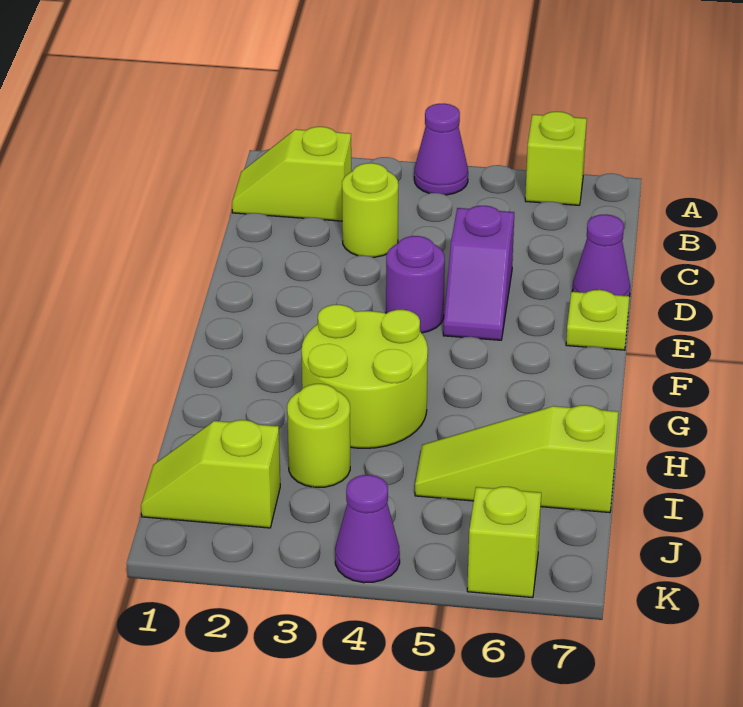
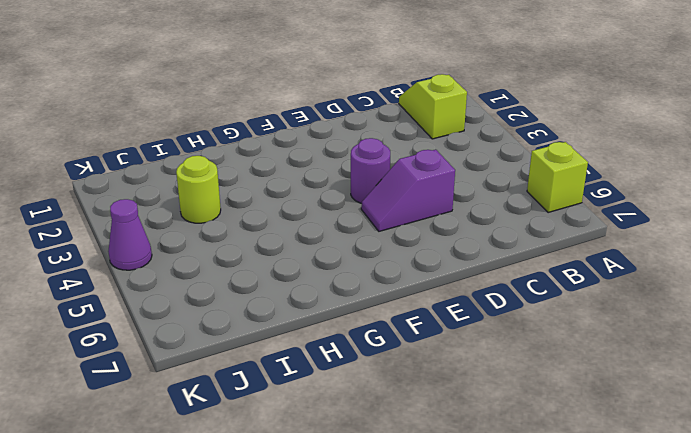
none -> purple cone A4 level 1
none -> lime round brick C3 level 1
none -> purple cone D7 level 1

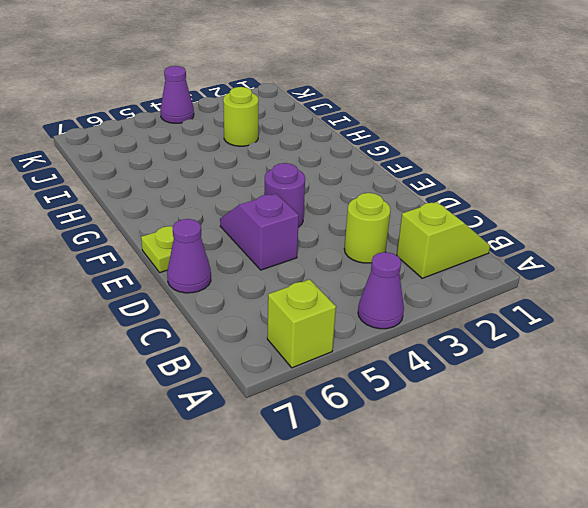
none -> lime round brick G3:H4 level 1
none -> lime slope I5:I7 level 1 top 7
none -> lime slope J1:J2 level 1 top 2

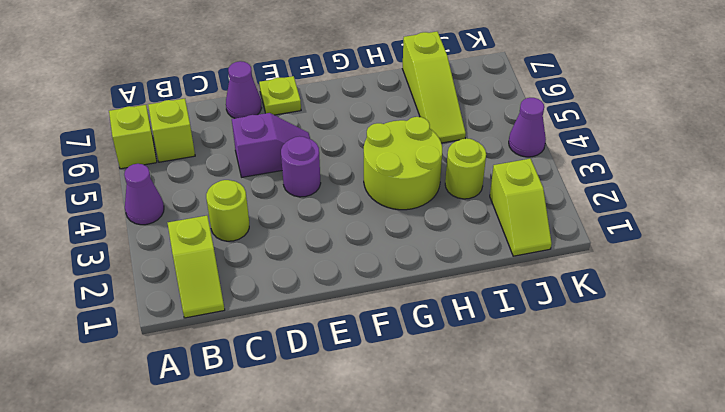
lime brick B6 level 1 -> lime brick K6 level 1

